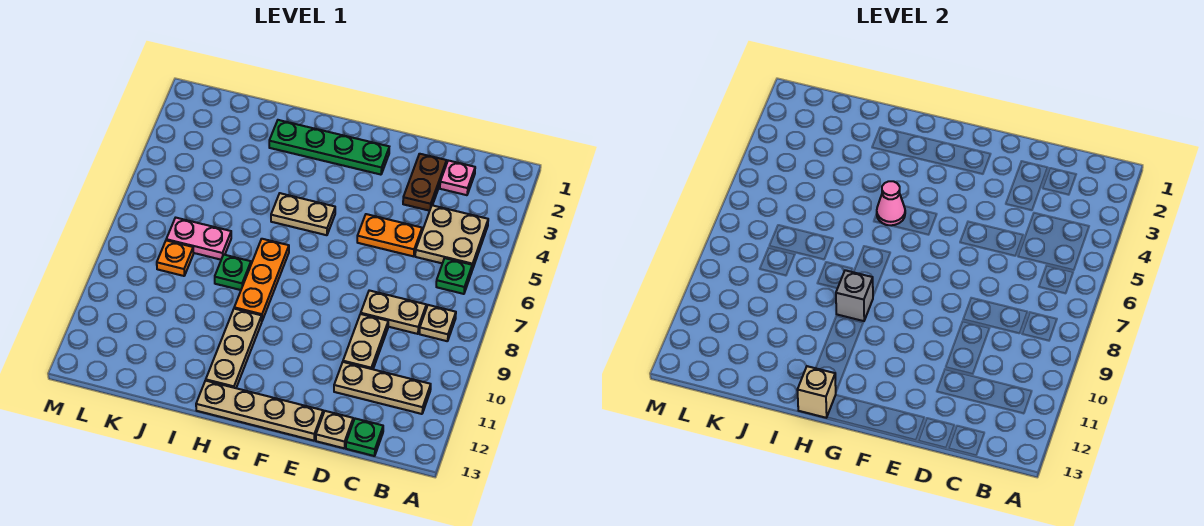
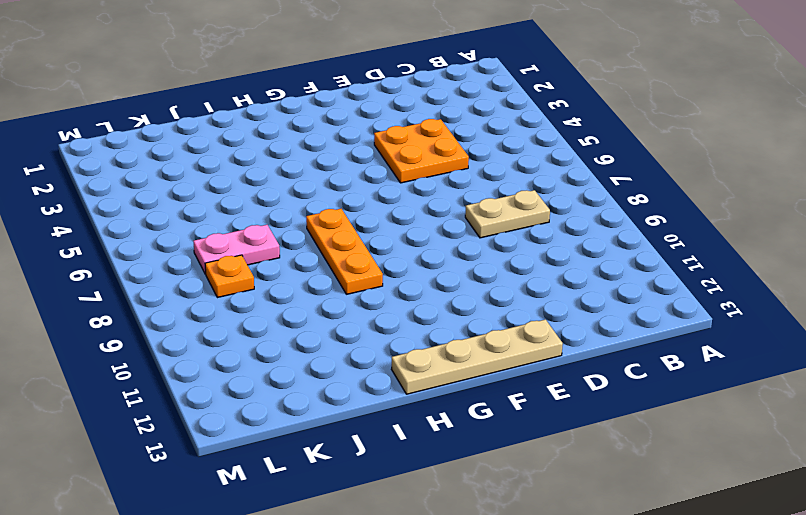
orange plate D4:E5 level 1 -> orange plate D5:E5 level 1
none -> tan plate B4:C5 level 1
none -> green plate B6 level 1
none -> tan plate B8 level 1

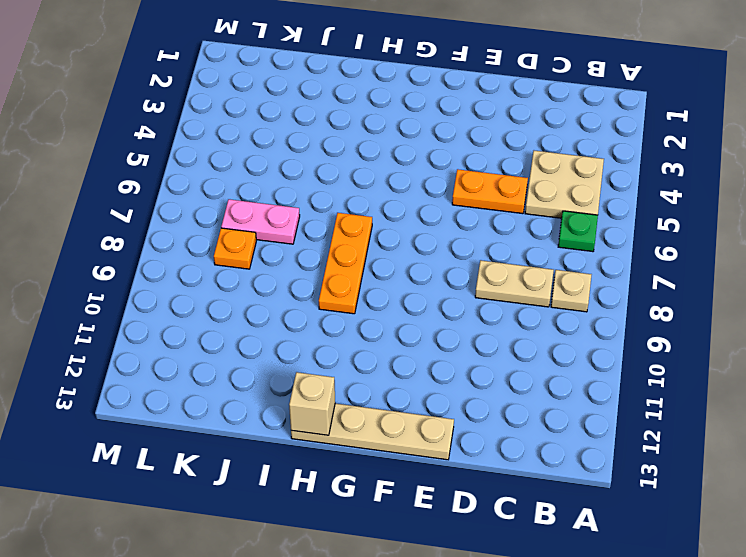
none -> tan plate B11:D11 level 1
none -> pink plate C2 level 1
none -> green plate C13 level 1

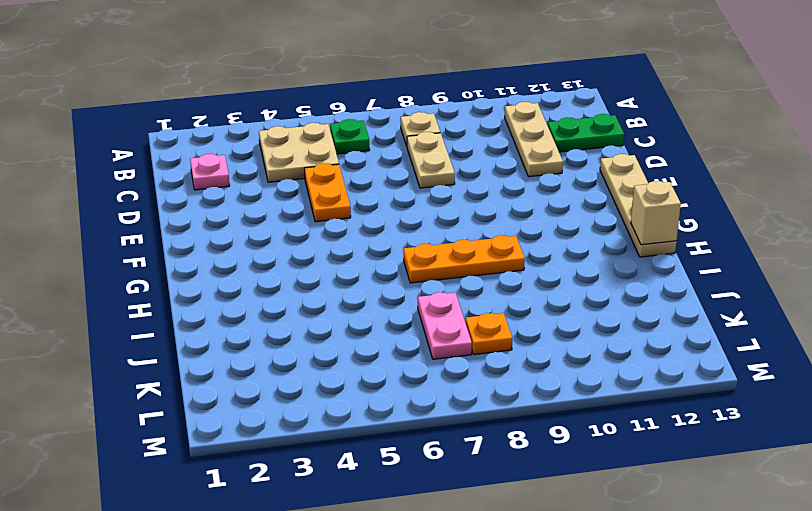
green plate C12:C13 level 1 -> green plate C13 level 1
none -> brown plate D2:D3 level 1
none -> tan plate D9:D10 level 1
none -> tan plate D13 level 1

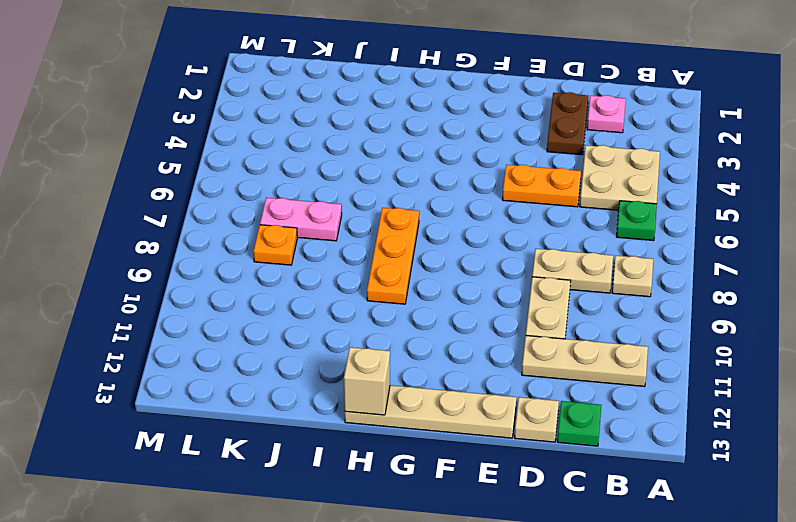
none -> green plate F2:I2 level 1
none -> tan plate G5:H5 level 1
none -> tan plate H10:H12 level 1

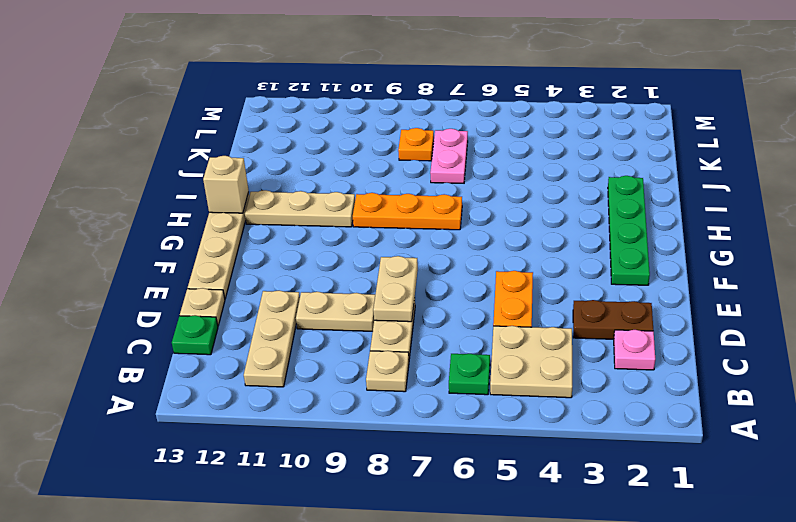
tan plate D8:E8 level 2 -> tan plate G5:H5 level 1
none -> green plate I8 level 1
none -> pink cone H5 level 2
none -> grey brick H9 level 2

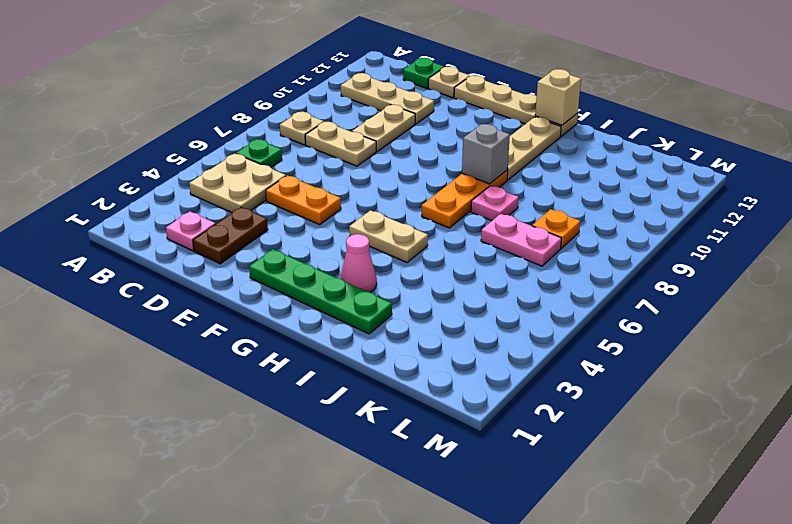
pink cone H3 level 1 -> pink cone H5 level 2
pink plate I8 level 1 -> green plate I8 level 1

